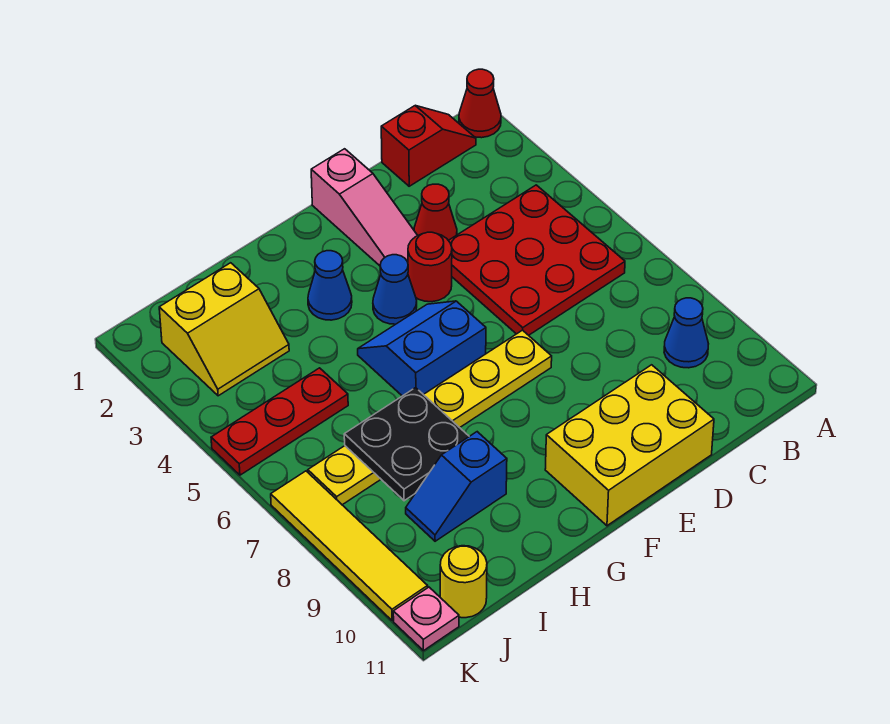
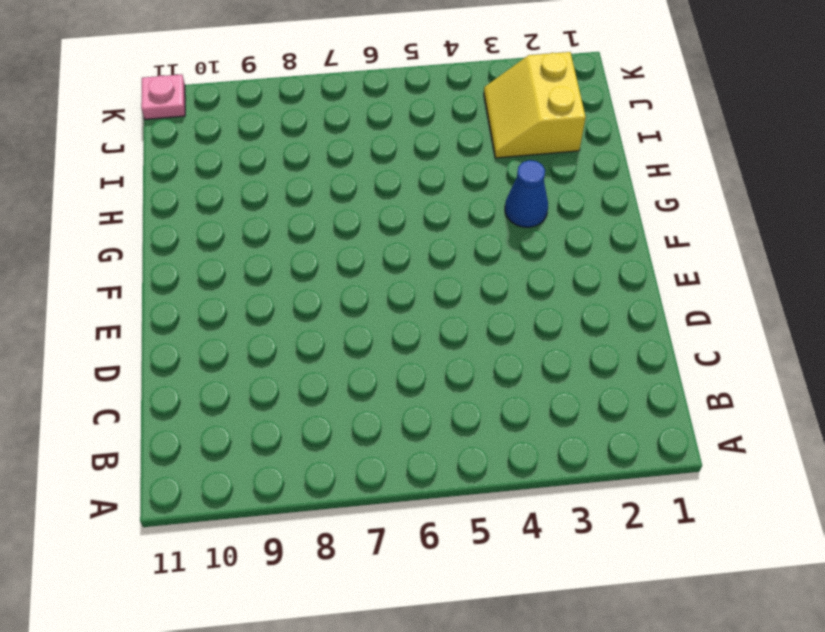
none -> red cone A1 level 1
none -> red slope B1:C1 level 1 top C
none -> red plate B4:D6 level 1

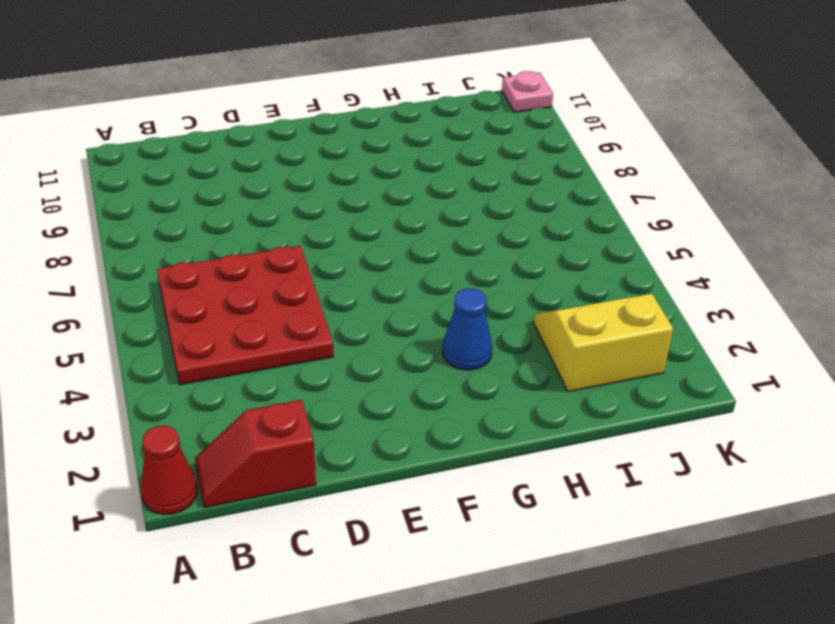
none -> blue cone B9 level 1
none -> red cone D3 level 1
none -> yellow brick D10:F11 level 1

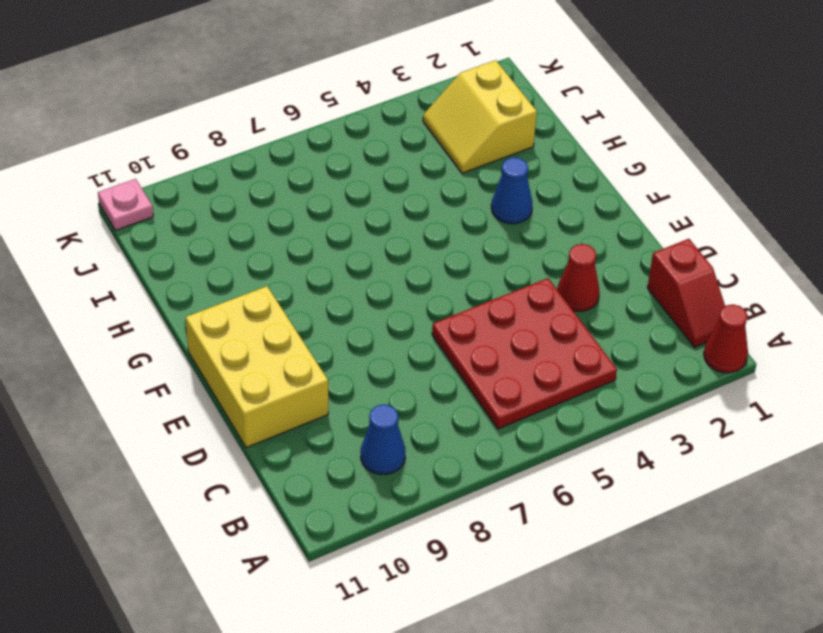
none -> pink slope E1:E3 level 1 top 1
none -> red round brick E4 level 1
none -> yellow plate E7:J7 level 1

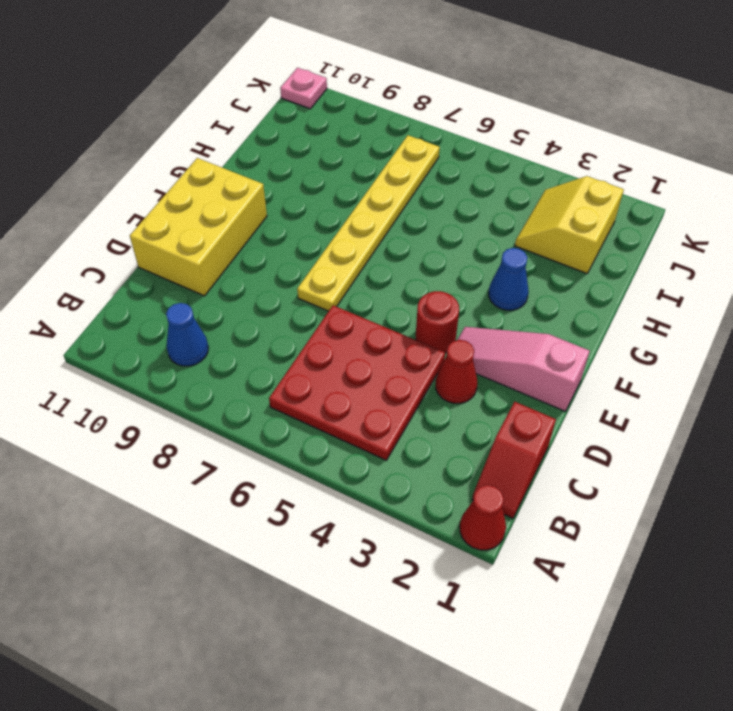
none -> blue cone F4 level 1
none -> blue slope F5:G6 level 1 top 6
none -> blue slope H9:I9 level 1 top H

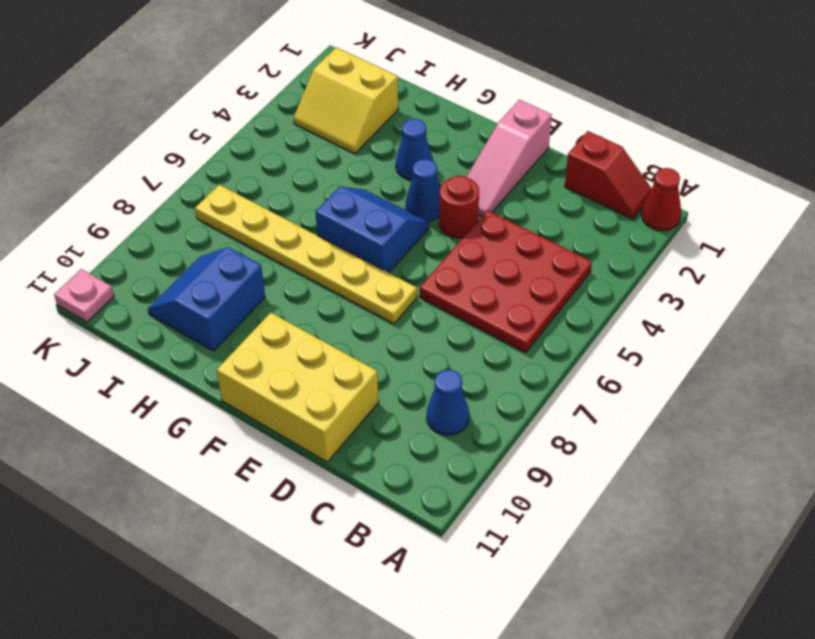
blue slope H9:I10 level 1 top H -> blue slope H9:I9 level 1 top H
none -> red cone D3 level 1
none -> red plate I5:K5 level 1
none -> yellow round brick J11 level 1

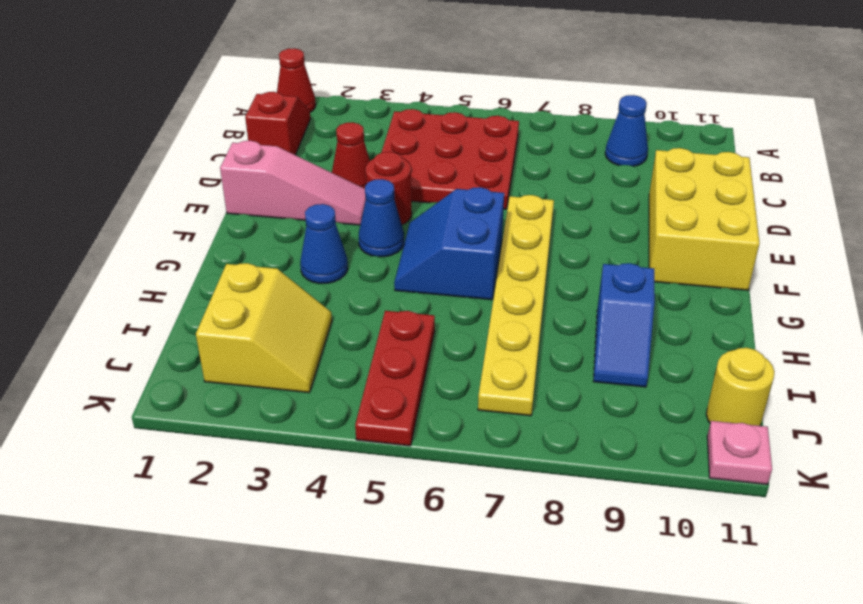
none -> yellow tile K7:K10 level 1
none -> black plate H7:I8 level 2

